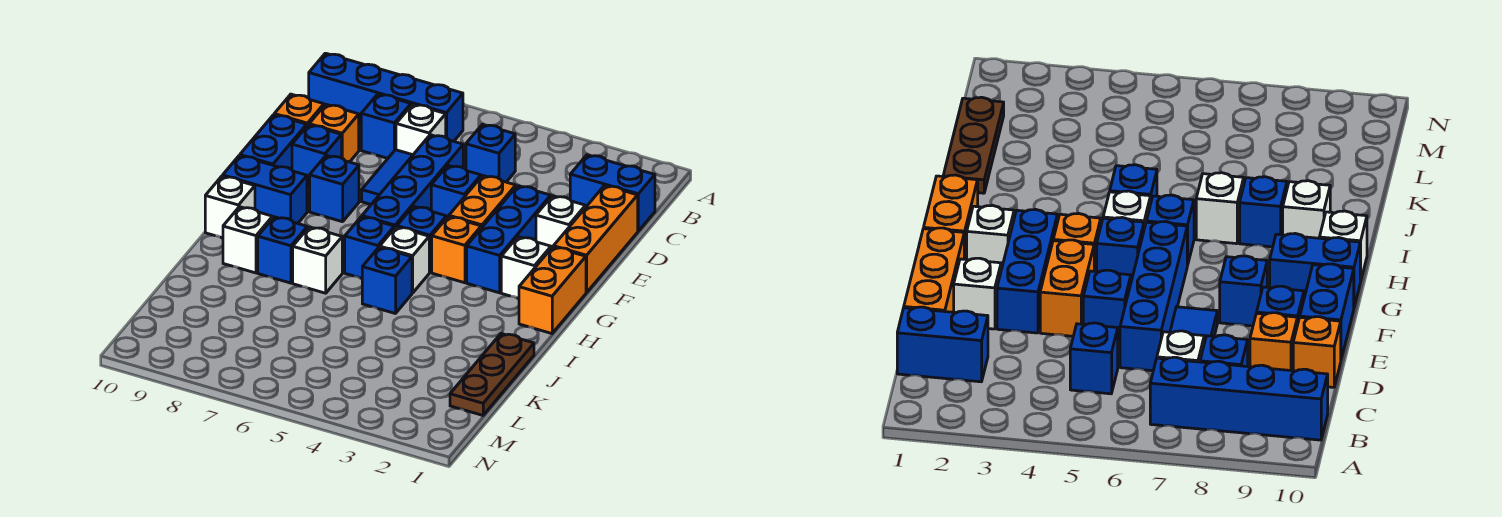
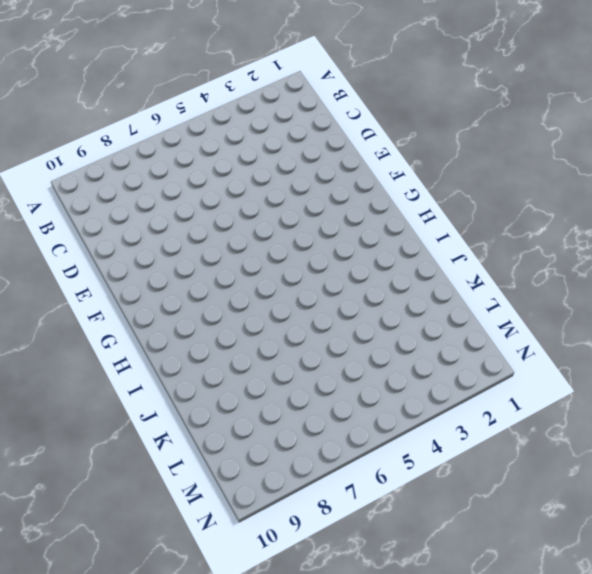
none -> blue brick B7:B10 level 1
none -> blue brick C1:C2 level 1
none -> blue brick C5 level 1
none -> white brick C7 level 1

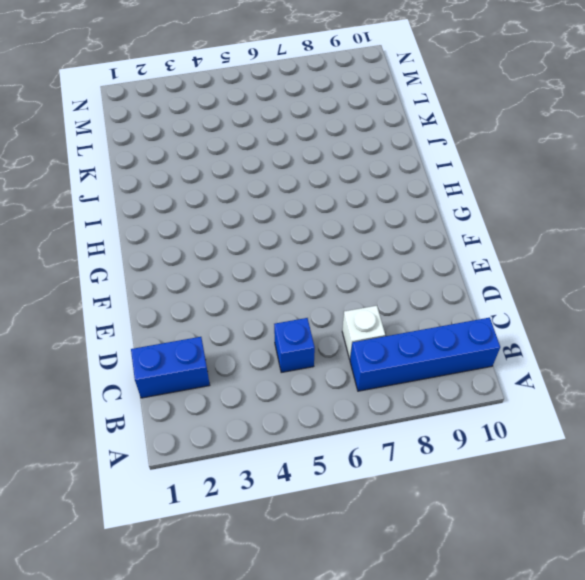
none -> blue brick C8 level 1
none -> orange brick D1:F1 level 1
none -> blue brick D6:G6 level 1
none -> blue tile D7:E7 level 1

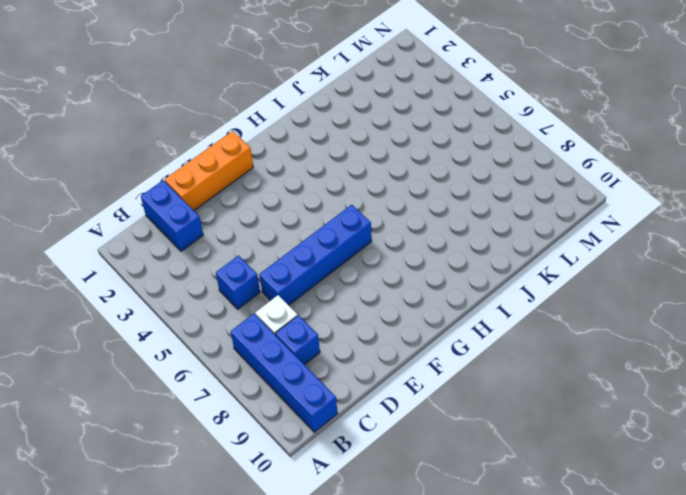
none -> blue tile D7:E7 level 1
none -> orange brick D9 level 1
none -> orange brick D10 level 1
none -> white brick E2 level 1

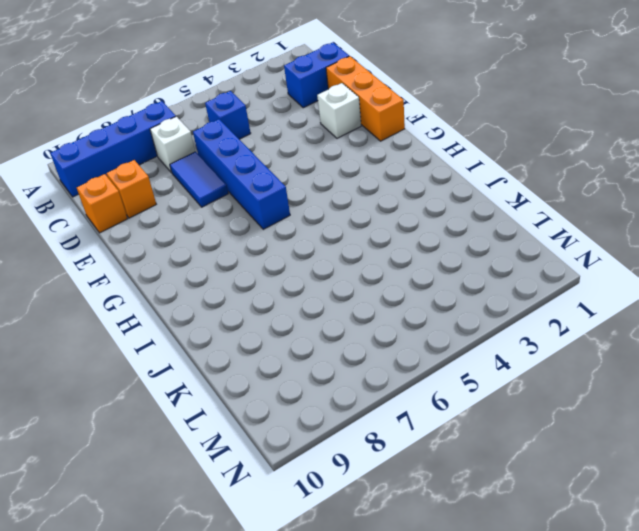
none -> blue brick C8 level 1
none -> blue brick E3:G3 level 1
none -> orange brick E4:F4 level 1
none -> blue brick E5 level 1

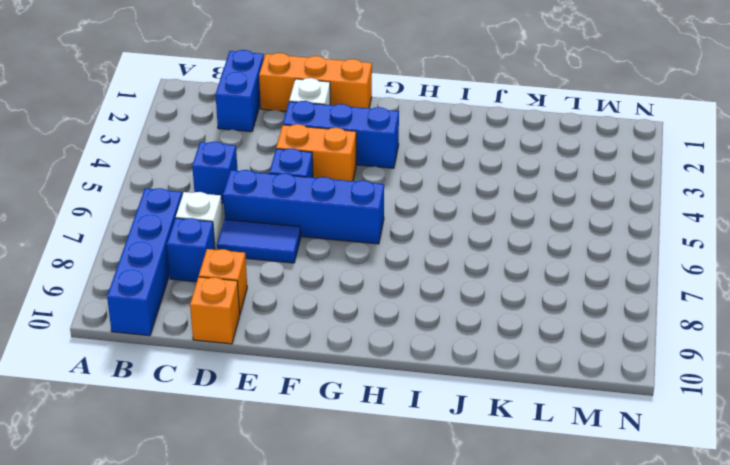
none -> blue brick E9 level 1
none -> blue brick E10:F10 level 1
none -> blue brick F8 level 1
none -> orange brick G1:H1 level 1

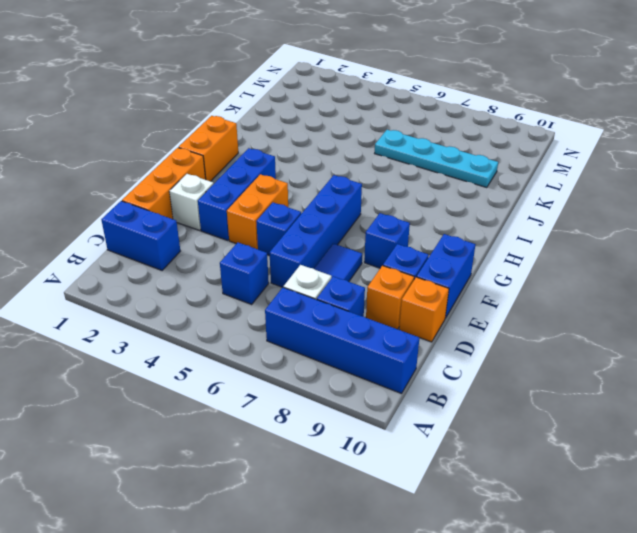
cyan plate K6:K9 level 1 -> none
none -> white brick G2 level 1
none -> orange brick G4 level 1
none -> blue brick G5 level 1
none -> blue brick G9:G10 level 1

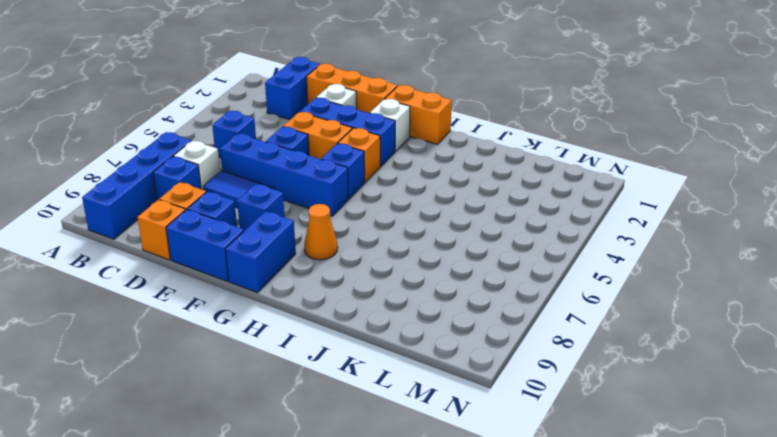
orange cone H8 level 1 -> none
none -> white brick H5 level 1
none -> blue brick H6 level 1
none -> white brick H10 level 1
none -> blue brick I5 level 1

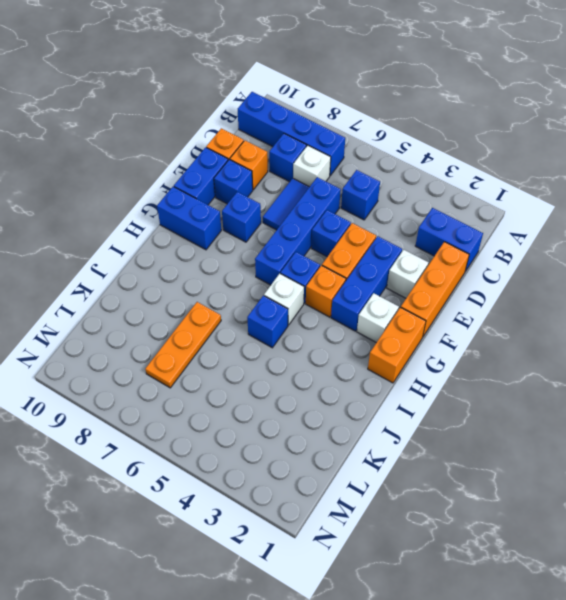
orange plate J7:L7 level 1 -> none
none -> blue brick H6 level 1
none -> white brick H10 level 1
none -> white brick I7 level 1
none -> blue brick I8 level 1

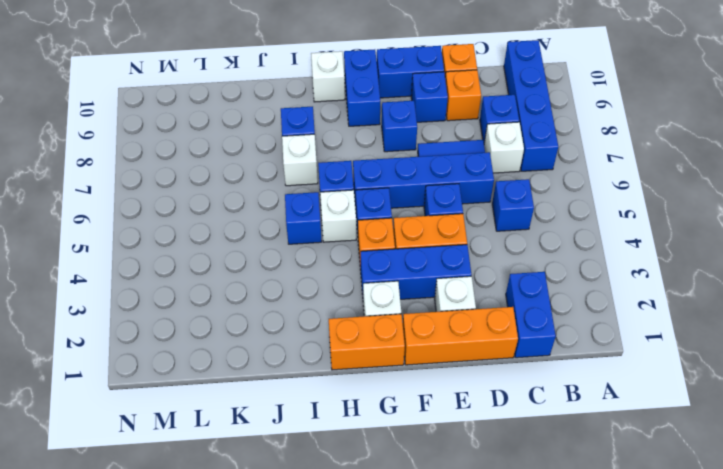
none -> white brick I9 level 1
none -> brown plate J1:L1 level 1

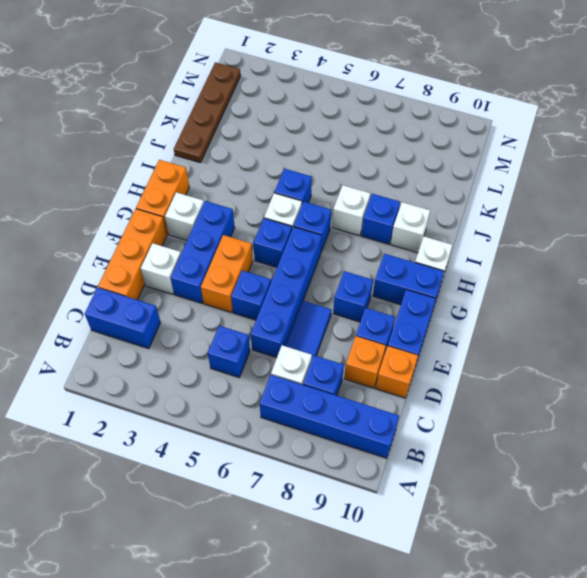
brown plate J1:M1 level 1 -> brown plate J1:L1 level 1
none -> orange brick G4 level 1

